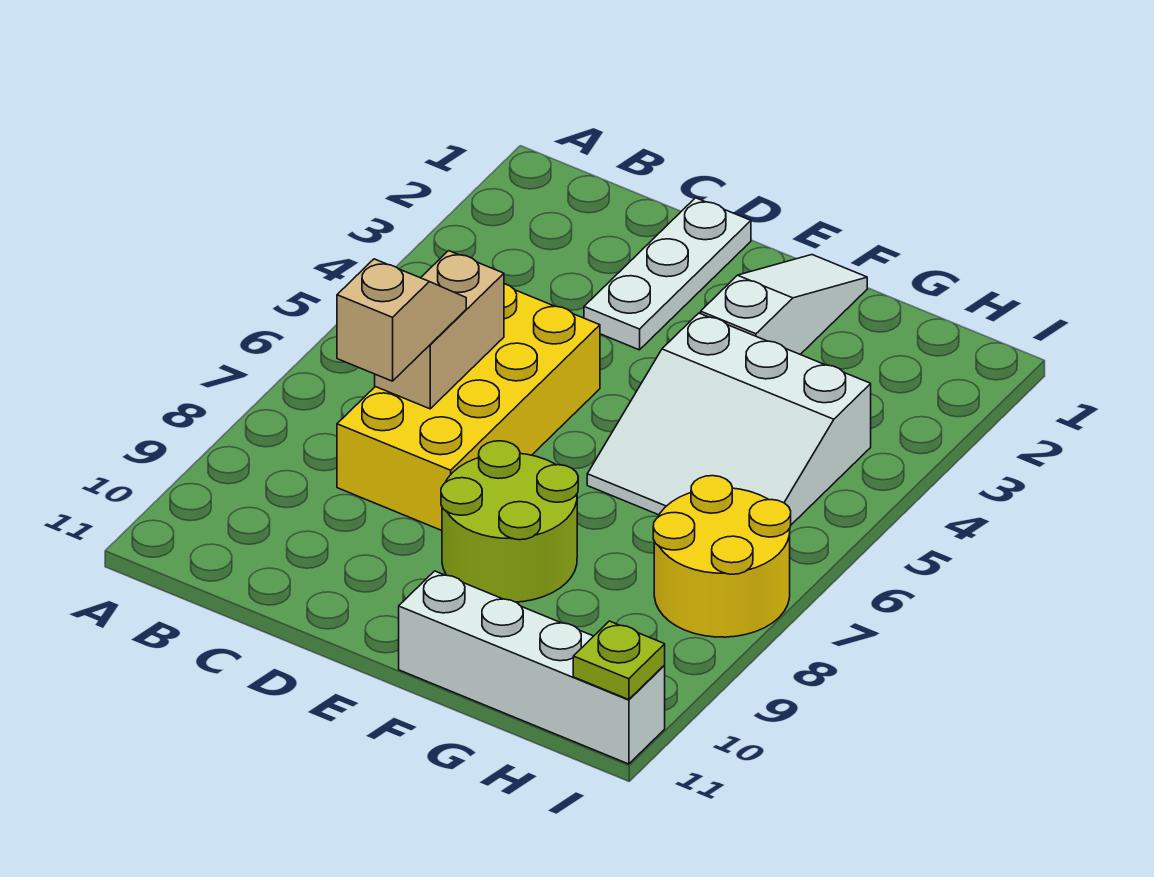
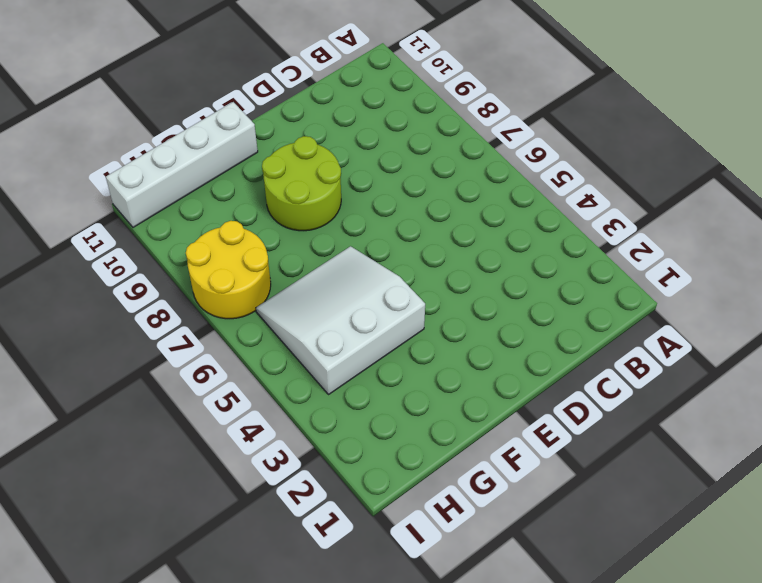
none -> yellow brick C5:D8 level 1
none -> white plate D1:D3 level 1

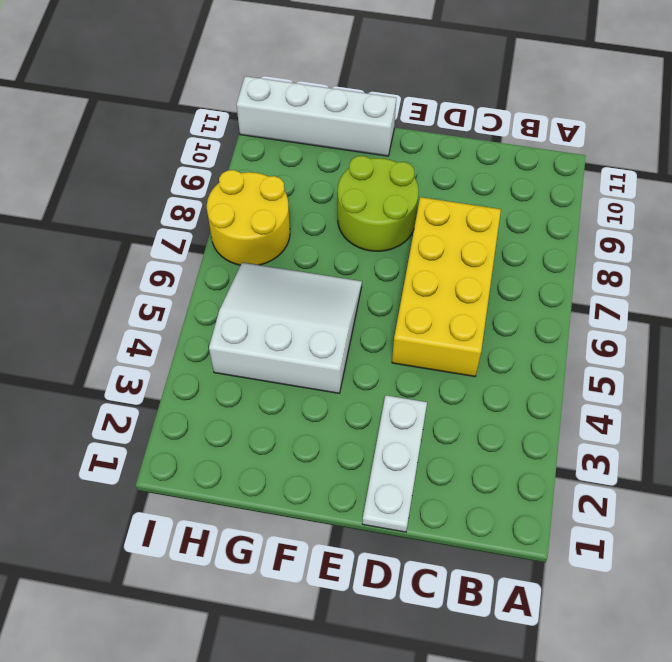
none -> white slope F1:F3 level 1 top 3
none -> tan brick C6:C7 level 2

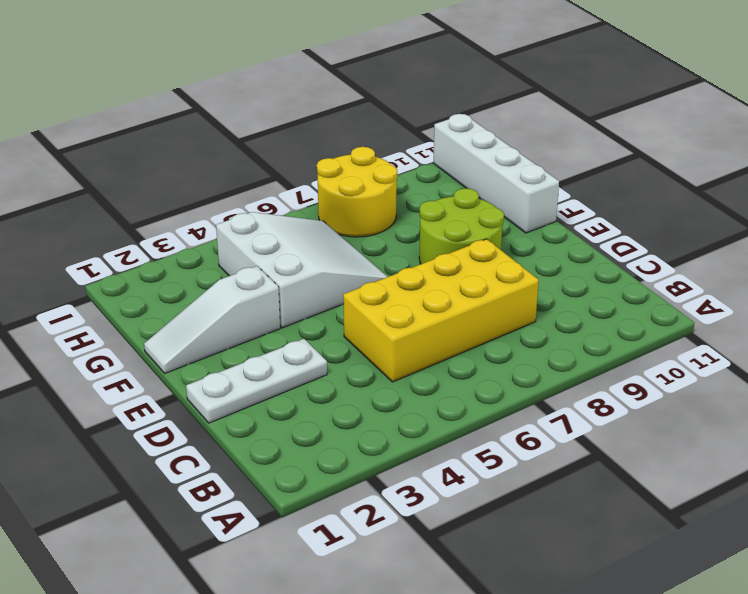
none -> tan brick C6:C7 level 2
none -> lime plate I11 level 2

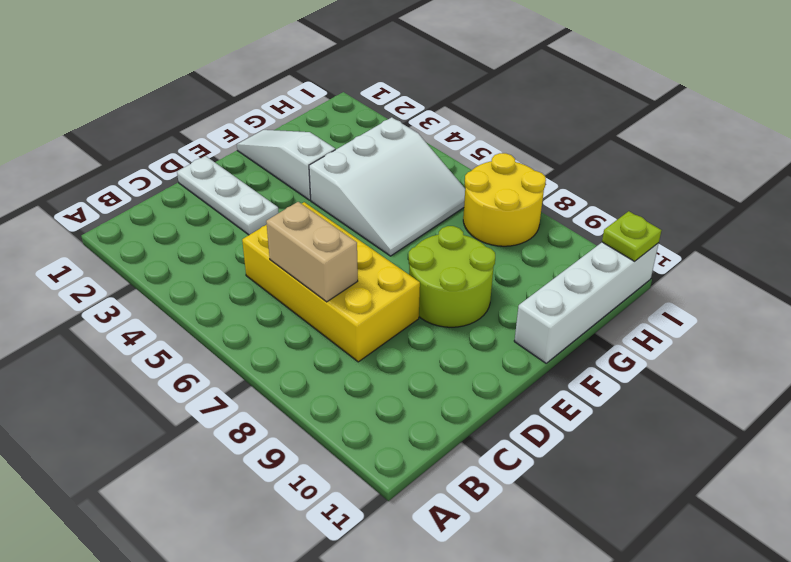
none -> tan slope C7:C8 level 3 top 8

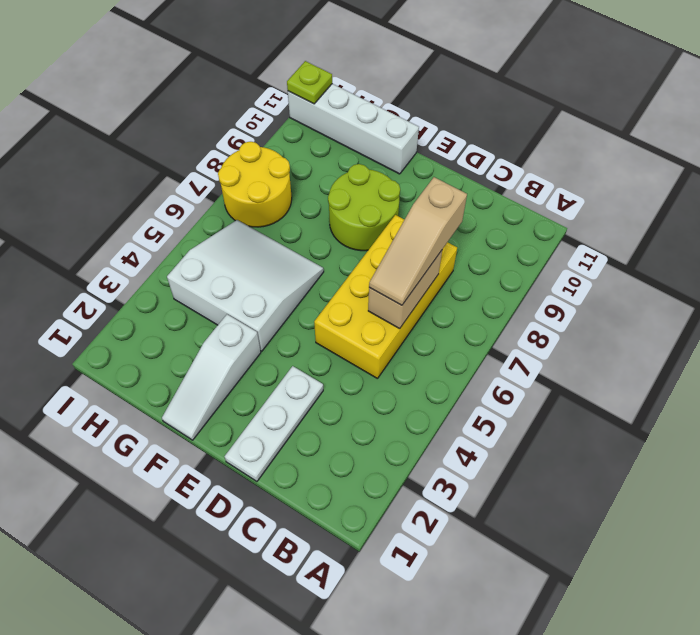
tan slope C6:C8 level 3 top 8 -> tan slope C7:C8 level 3 top 8

